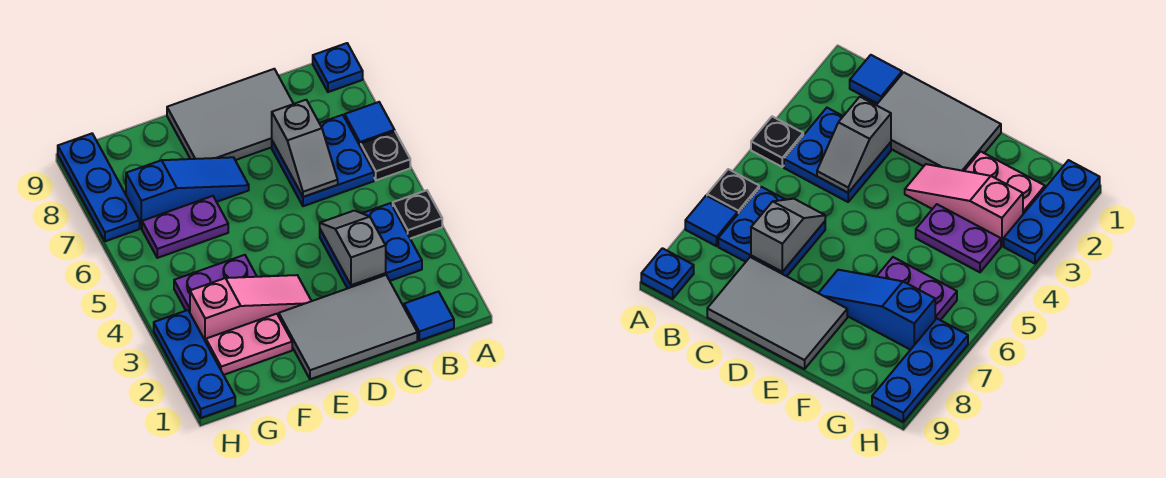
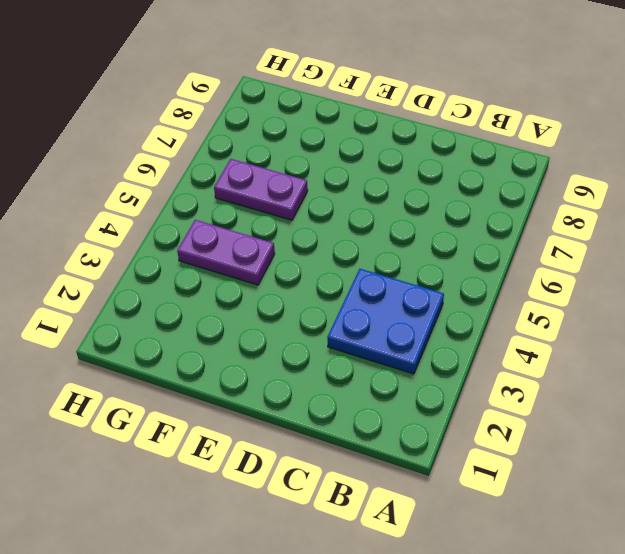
none -> black plate A4 level 1
none -> black plate A6 level 1
none -> blue tile A7 level 1

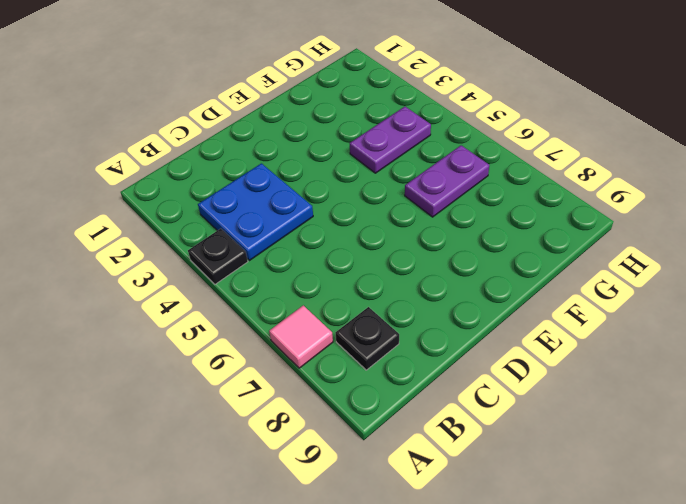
pink tile A7 level 1 -> blue tile A7 level 1
black plate B8 level 1 -> black plate A6 level 1
none -> blue plate A9 level 1
none -> blue tile B1 level 1
none -> blue plate B6:C7 level 1

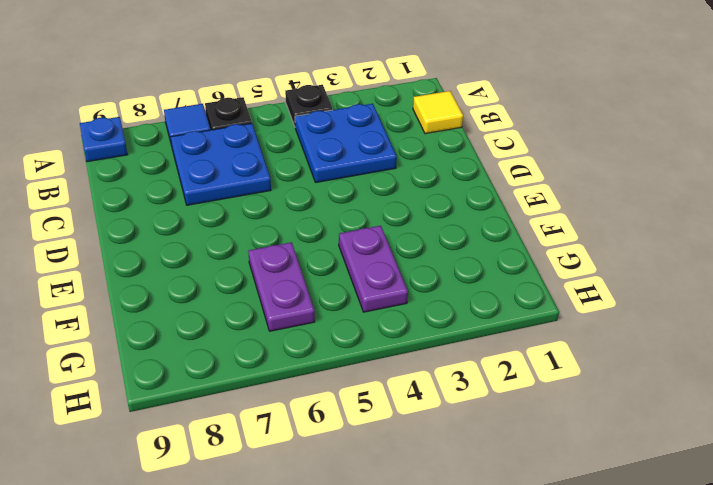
yellow tile B1 level 1 -> blue tile B1 level 1
none -> grey tile C1:E2 level 1
none -> grey tile C8:E9 level 1
none -> pink slope E3:G3 level 1 top G

